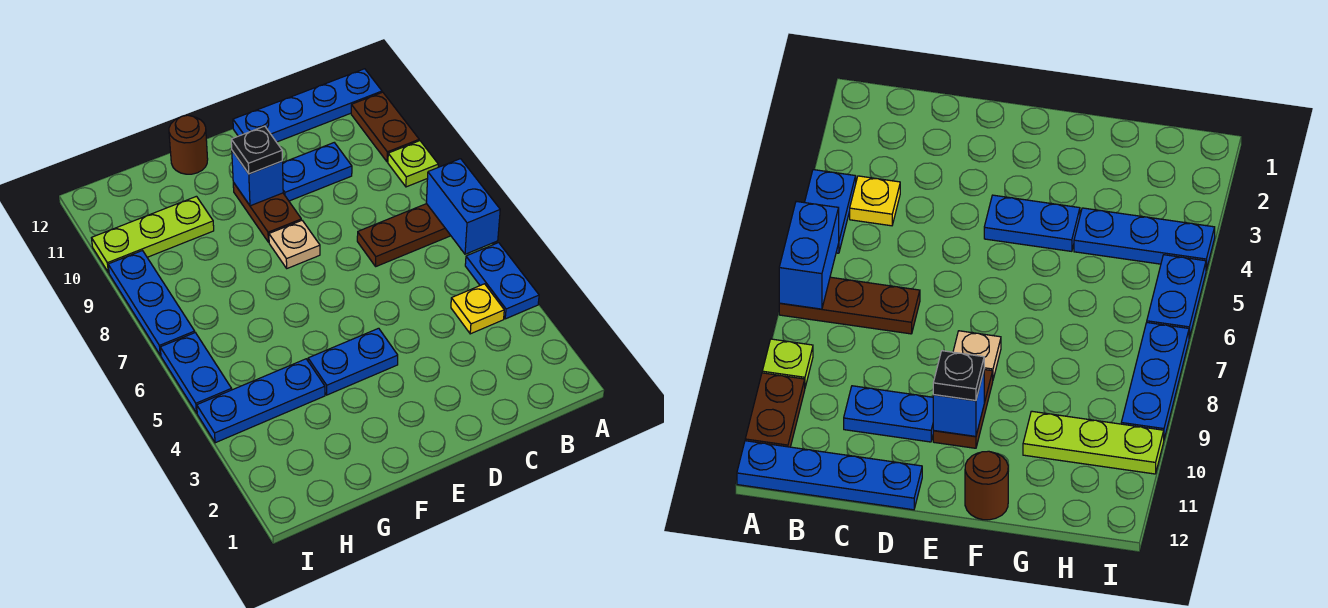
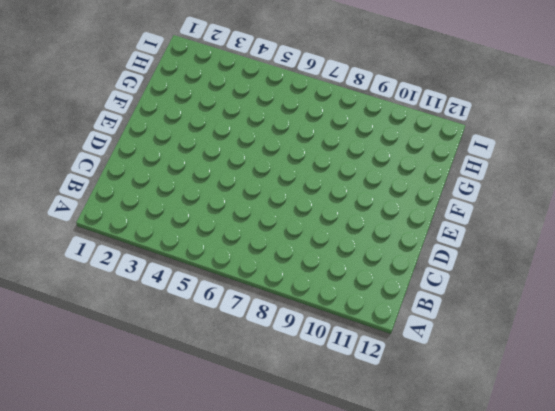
none -> blue plate A4:A5 level 1
none -> brown plate A7:C7 level 1
none -> lime plate A9 level 1

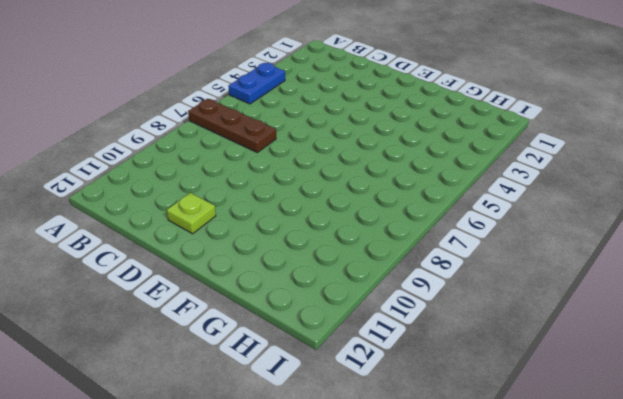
lime plate D11 level 1 -> lime plate A9 level 1
none -> brown plate A10:A11 level 1
none -> blue plate A12:D12 level 1
none -> yellow plate B4 level 1

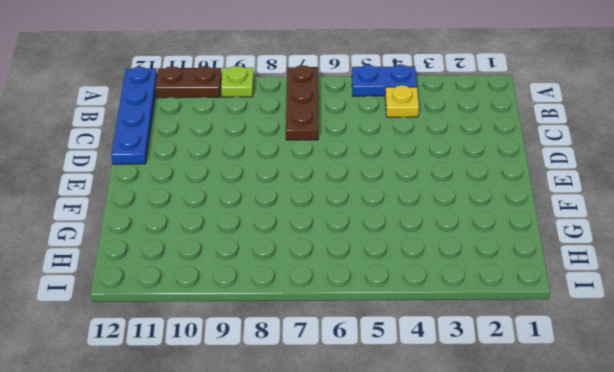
none -> blue plate C10:D10 level 1
none -> blue plate E4:F4 level 1
none -> tan plate E8 level 1

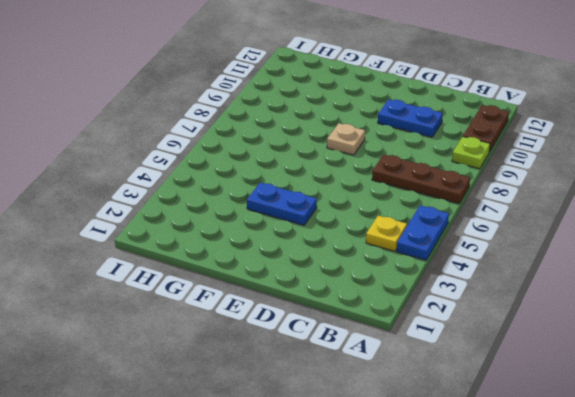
none -> blue plate A12:D12 level 1
none -> brown plate E9:E10 level 1
none -> brown round brick F12 level 1

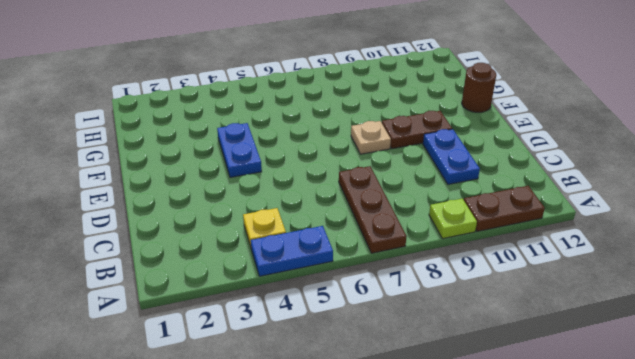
none -> blue plate A12:D12 level 1
none -> blue plate G4:I4 level 1
none -> lime plate G10:I10 level 1

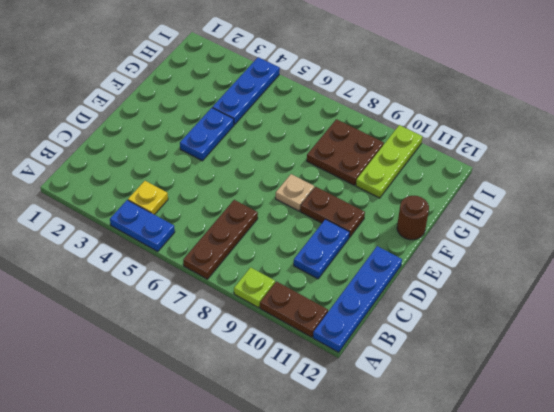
brown plate G8:H9 level 1 -> none
none -> blue plate I5:I6 level 1
none -> blue plate I7:I9 level 1
none -> blue brick A6:A7 level 2

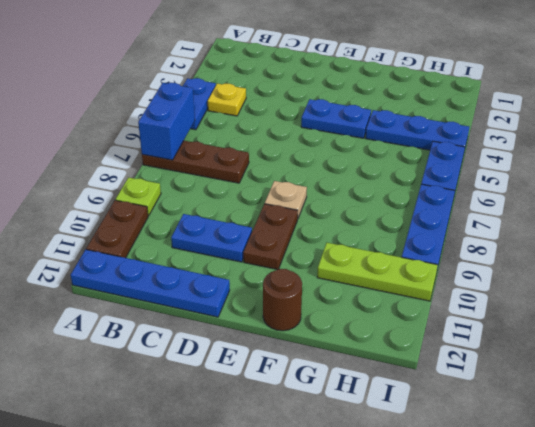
none -> blue brick E10 level 2
none -> black plate E10 level 3

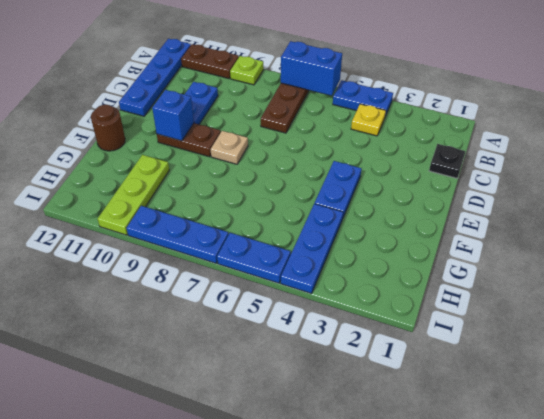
black plate C1 level 1 -> black plate E10 level 3

